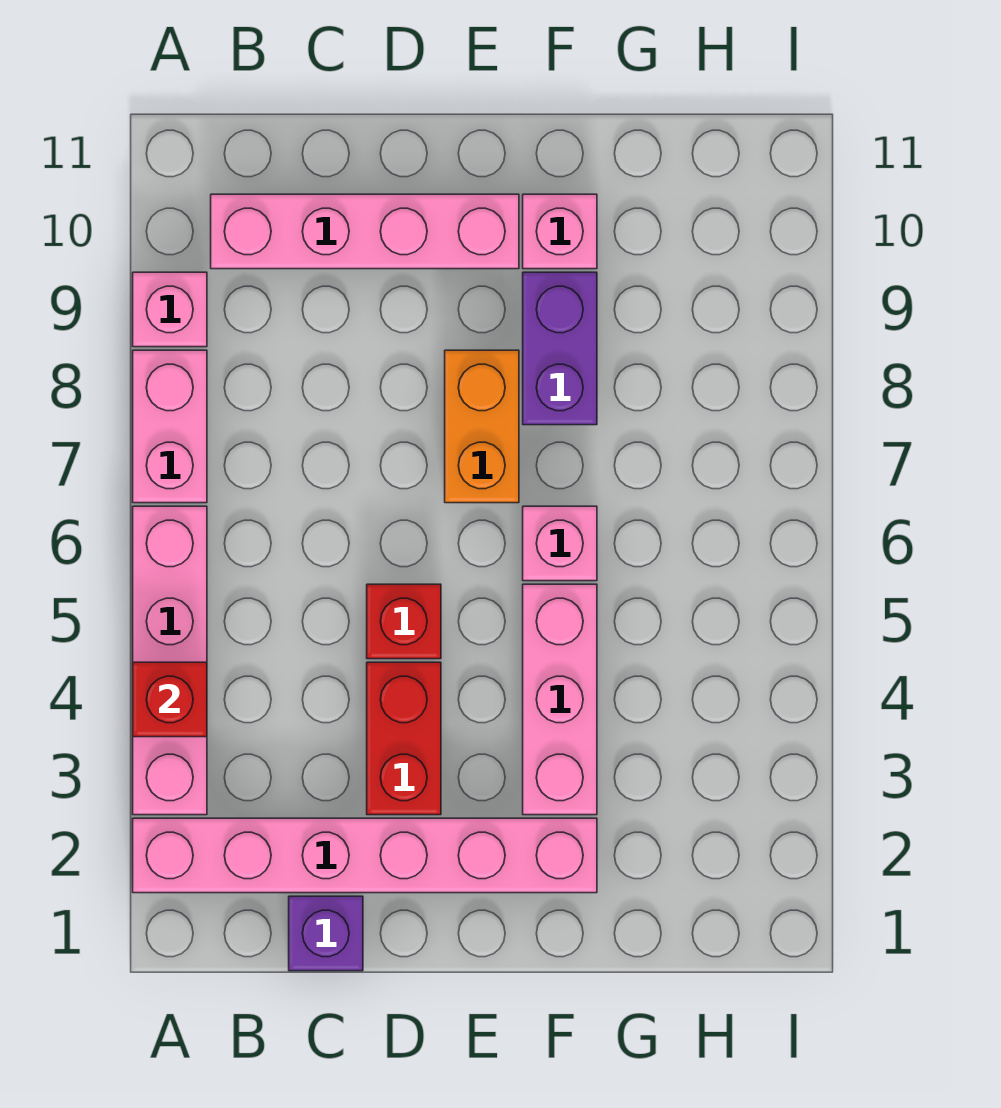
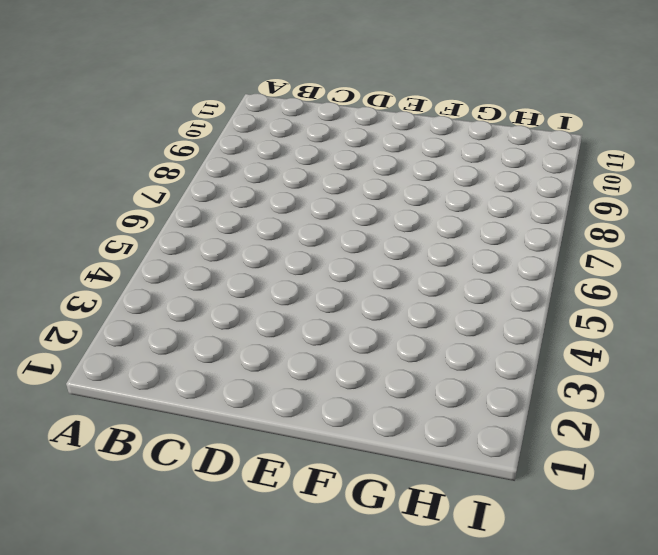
none -> pink brick A2:F2 level 1
none -> pink brick A3:A6 level 1
none -> pink brick A7:A8 level 1

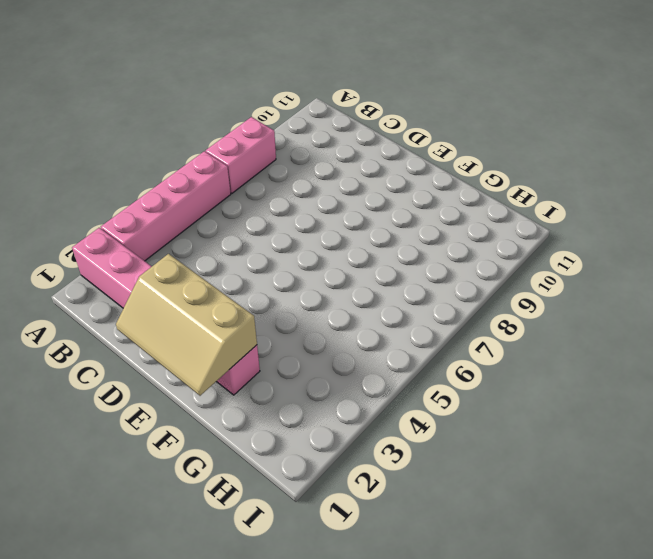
tan slope D1:F2 level 2 top 2 -> none
none -> pink brick A9 level 1
none -> pink brick B10:E10 level 1
none -> purple brick C1 level 1

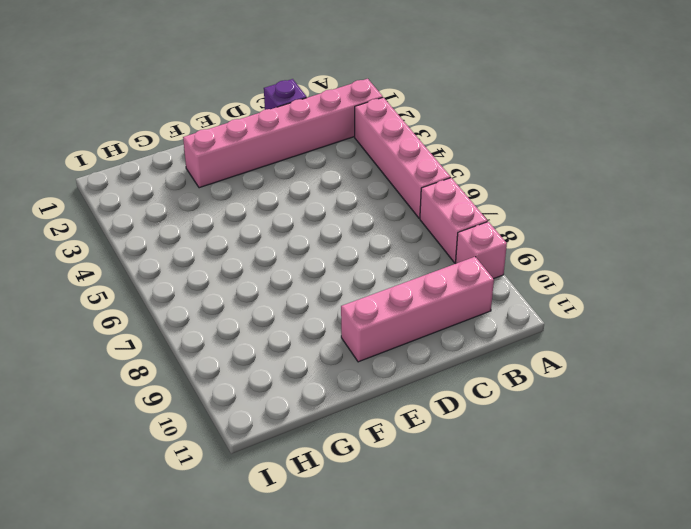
none -> red brick D3:D4 level 1
none -> red brick D5 level 1
none -> orange brick E7:E8 level 1

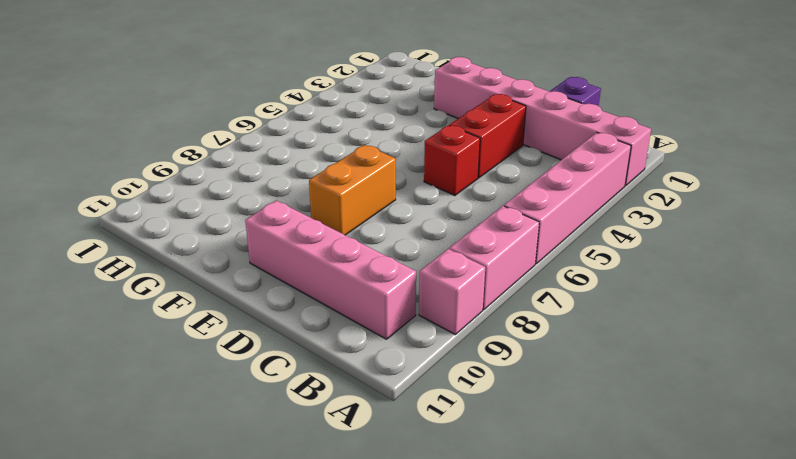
none -> pink brick F3:F5 level 1
none -> pink brick F6 level 1
none -> purple brick F8:F9 level 1

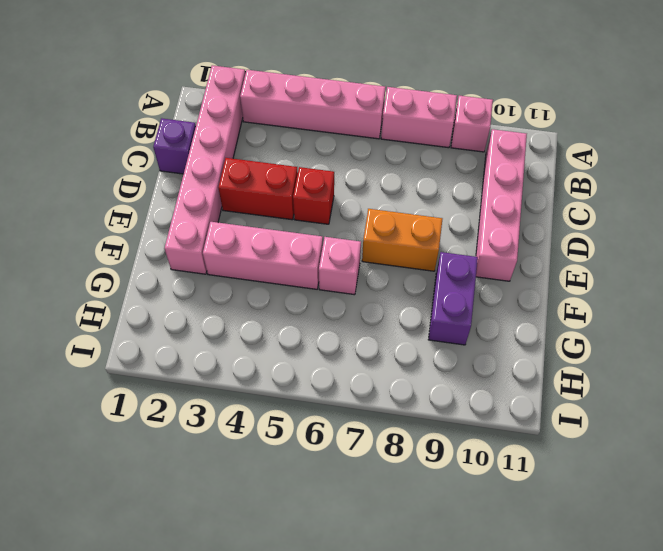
purple brick F9:G9 level 1 -> purple brick F8:F9 level 1
none -> pink brick F10 level 1
none -> red brick A4 level 2

